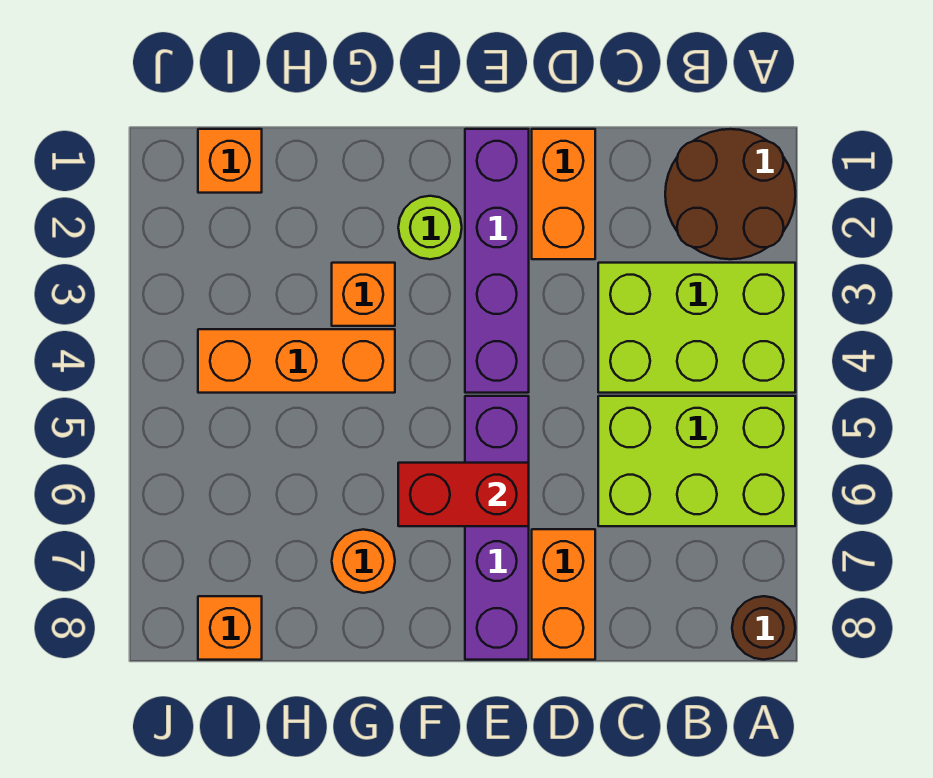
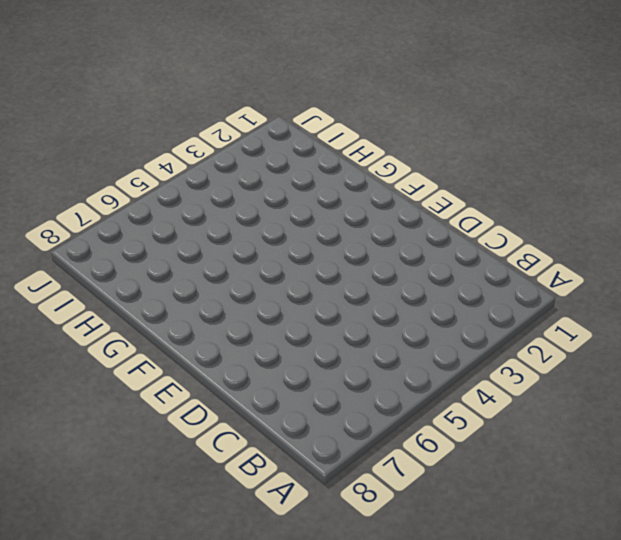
none -> brown round brick A1:B2 level 1
none -> lime brick A3:C4 level 1
none -> lime brick A5:C6 level 1

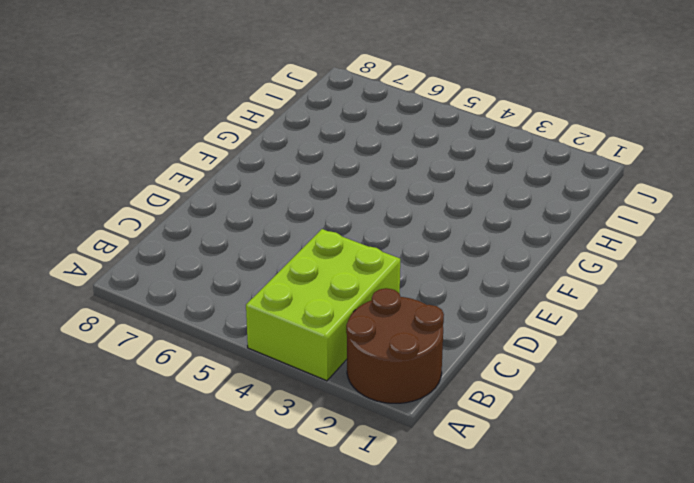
none -> lime brick A5:C6 level 1
none -> brown round brick A8 level 1
none -> orange brick D1:D2 level 1

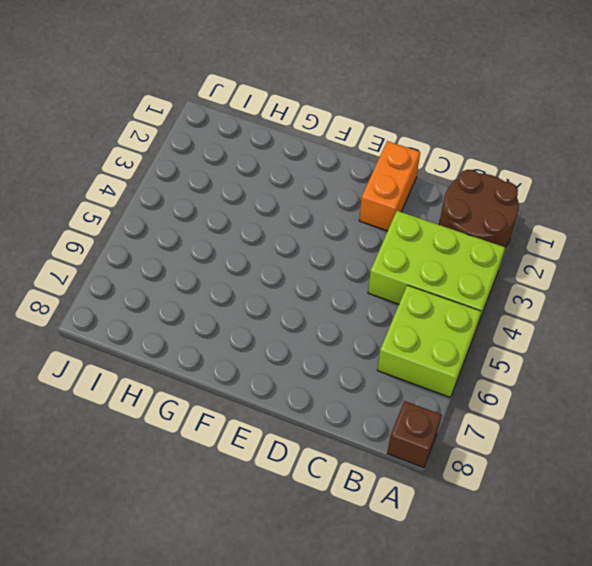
lime brick A5:B6 level 1 -> lime brick A5:C6 level 1
brown brick A8 level 1 -> brown round brick A8 level 1
none -> orange brick D7:D8 level 1
none -> purple brick E1:E4 level 1
none -> purple brick E5:E8 level 1

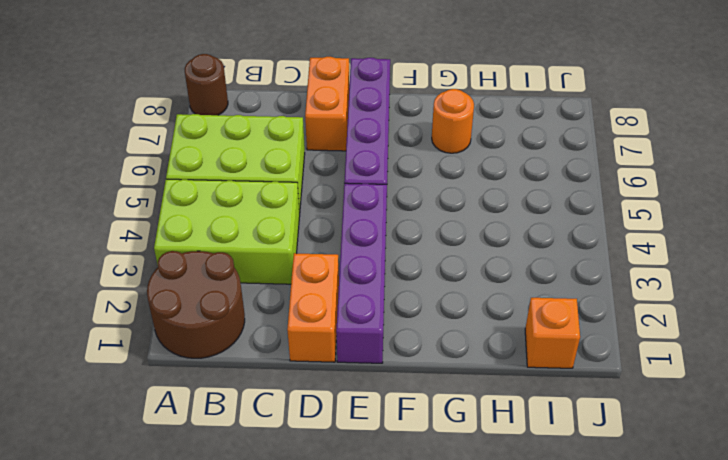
none -> lime round brick F2 level 1
none -> orange brick G3 level 1
none -> orange brick G4:I4 level 1

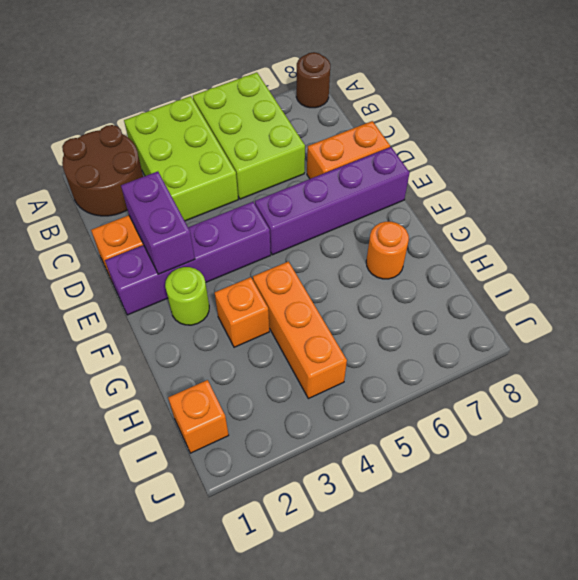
purple brick D2:E2 level 2 -> none
none -> orange brick I8 level 1
none -> red brick E6:F6 level 2

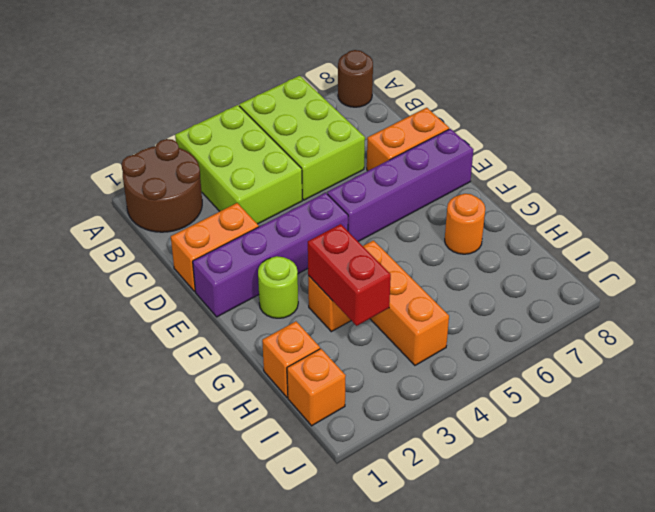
red brick G3:H3 level 2 -> red brick E6:F6 level 2
orange brick H1 level 1 -> orange brick I8 level 1

